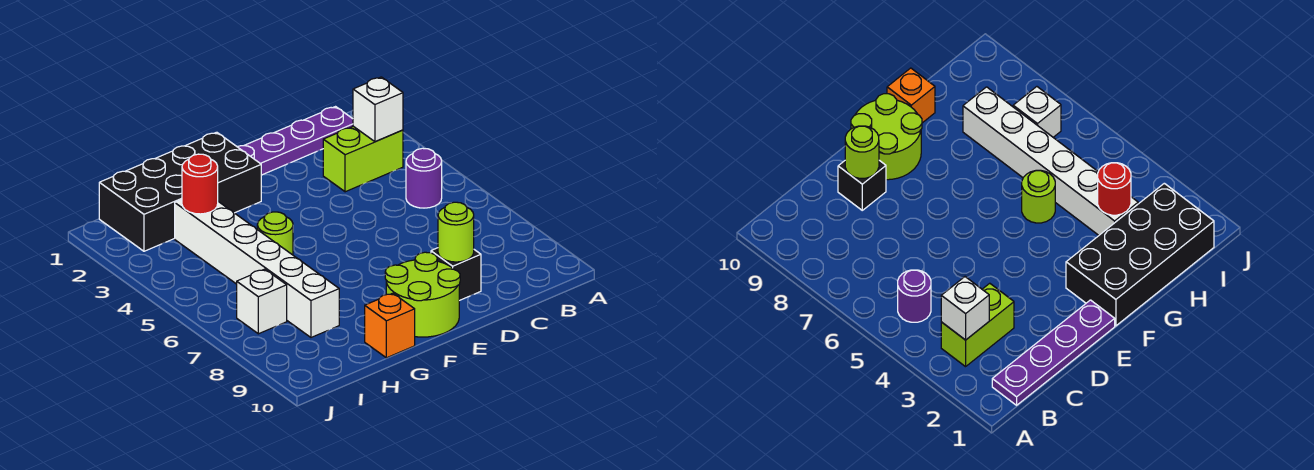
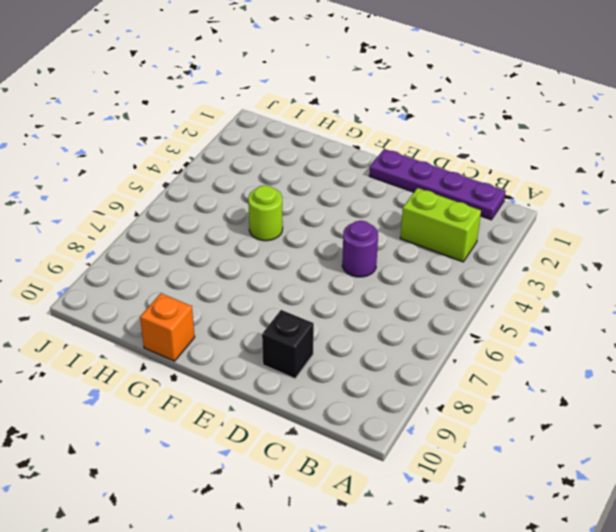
purple round brick D5 level 1 -> purple round brick B5 level 1
none -> lime round brick E9:F10 level 1
none -> black brick F1:I2 level 1
none -> white brick H3:H8 level 1

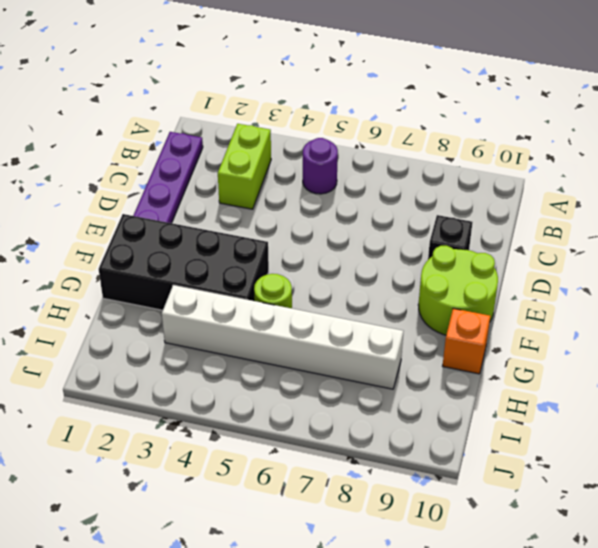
black brick F1:G4 level 1 -> black brick F1:I2 level 1
none -> white brick I7 level 1
none -> white brick B3 level 2
none -> lime round brick D9 level 2

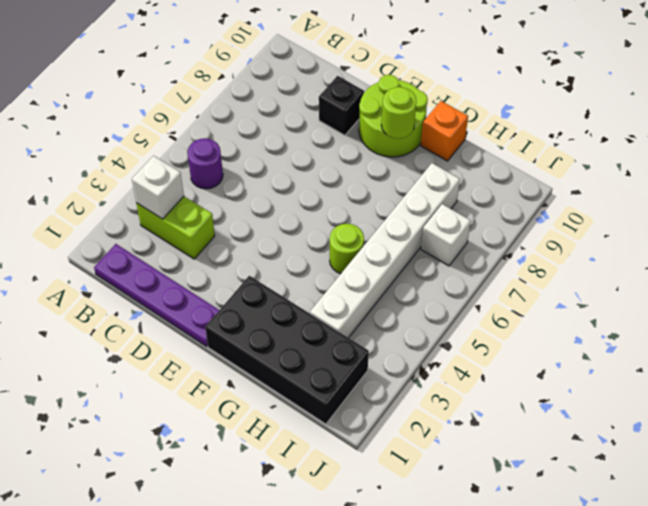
lime round brick F9 level 2 -> lime round brick D9 level 2
none -> red round brick H3 level 2

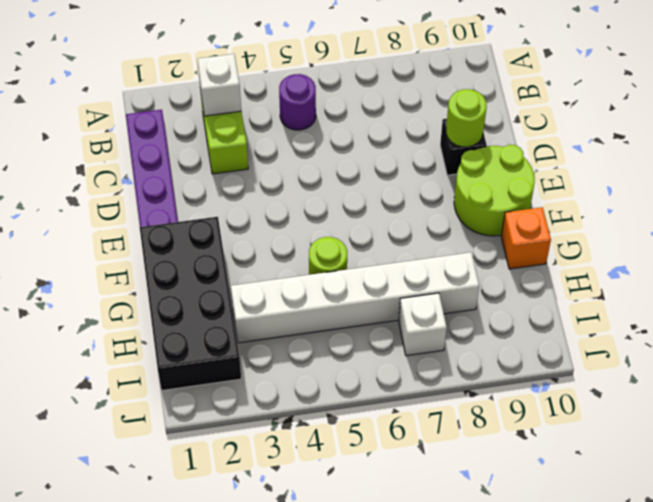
none -> red round brick H3 level 2

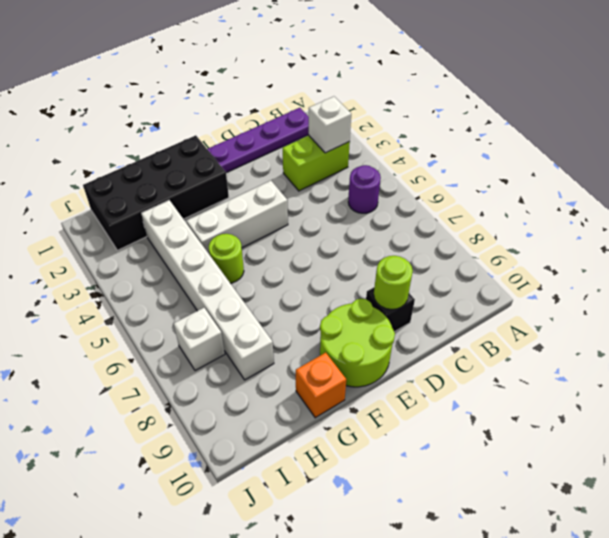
white brick E4:G4 level 1 -> none
none -> red round brick H3 level 2

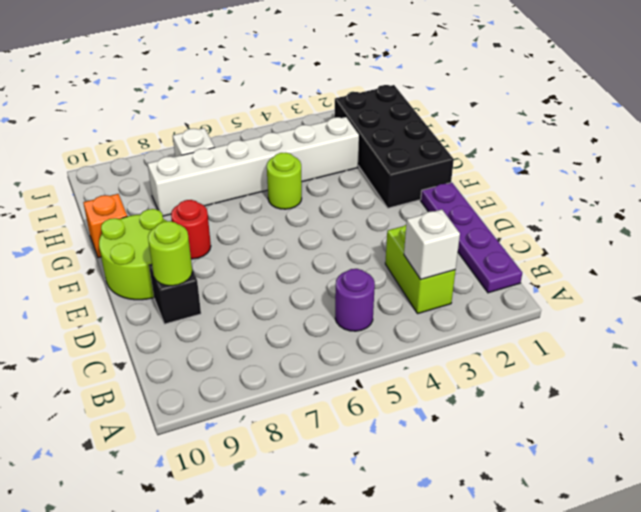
red round brick F8 level 1 -> red round brick H3 level 2

